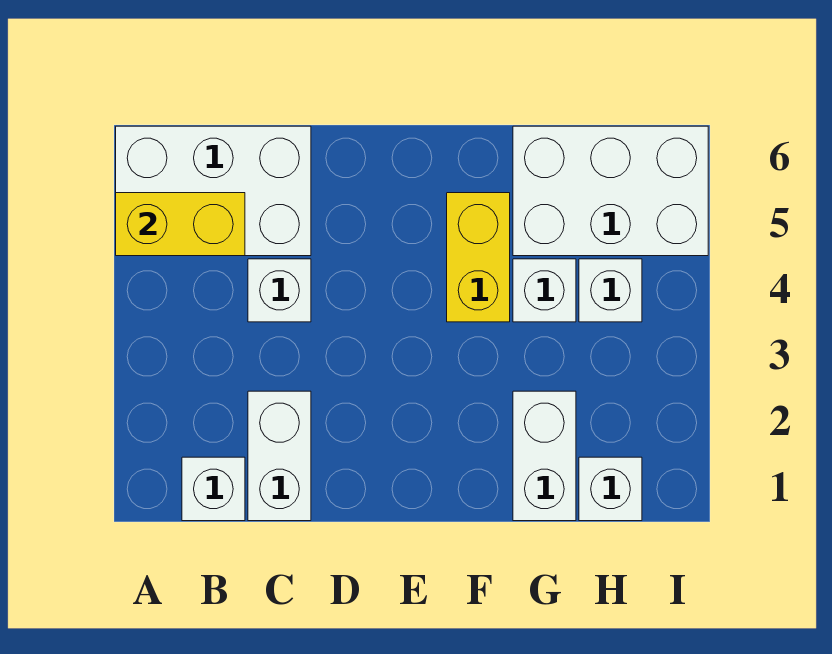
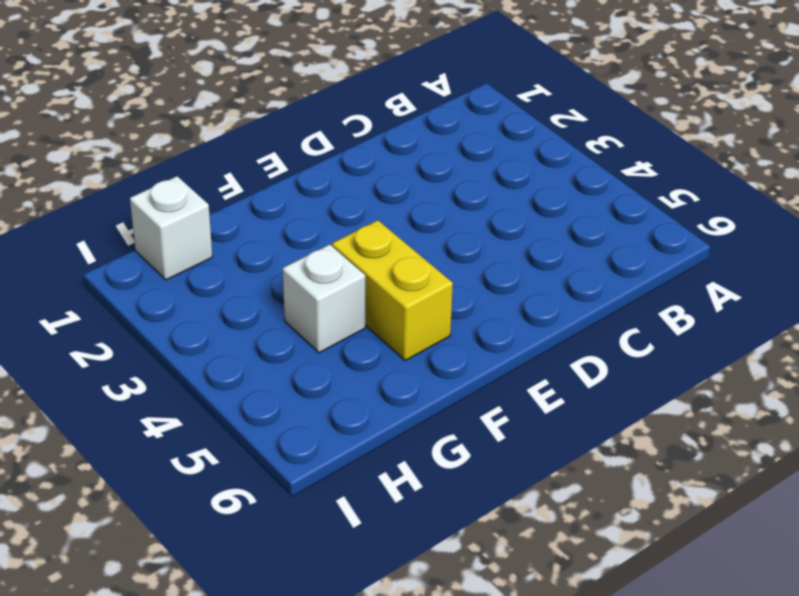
none -> white brick A5:C6 level 1
none -> white brick B1 level 1

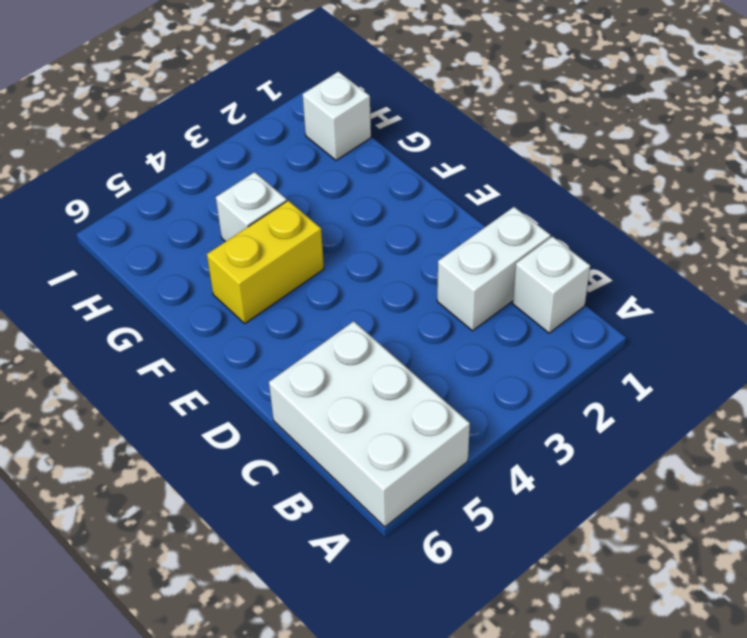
none -> white brick C4 level 1
none -> white brick G1:G2 level 1

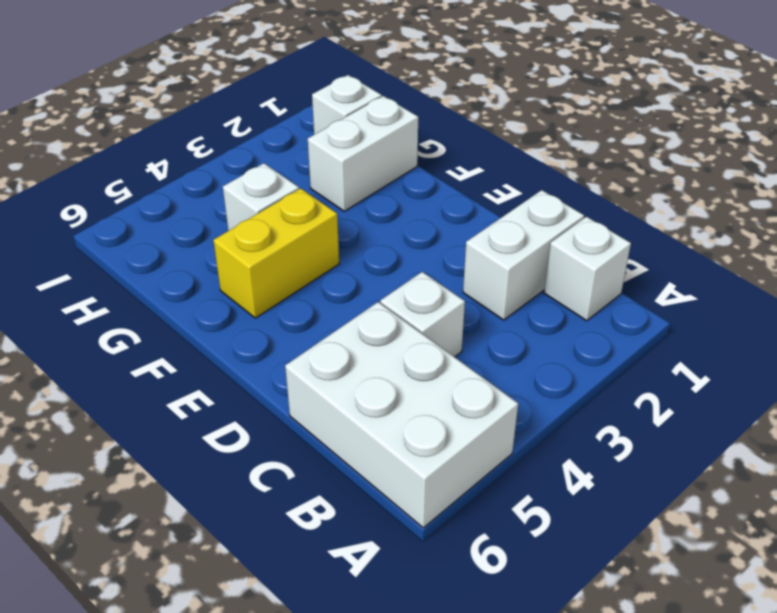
none -> white brick G5:I6 level 1
none -> white brick H4 level 1

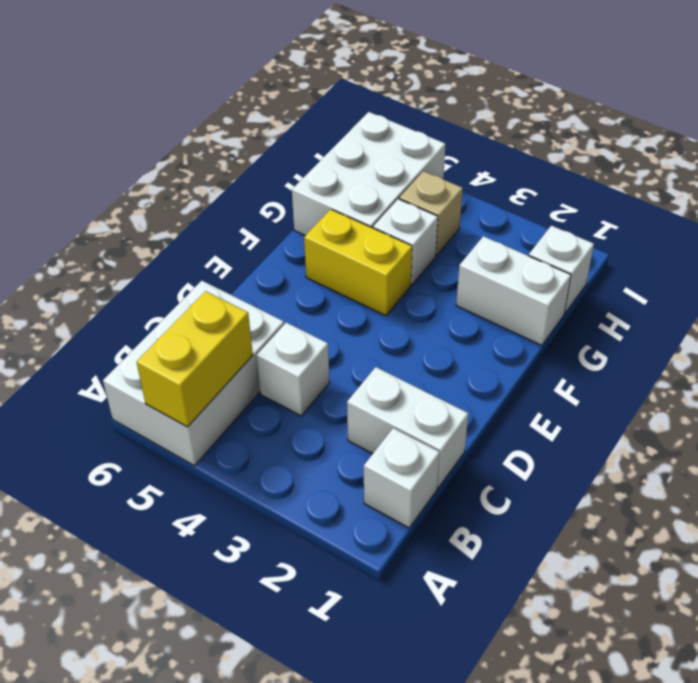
tan brick H4 level 1 -> white brick H4 level 1

